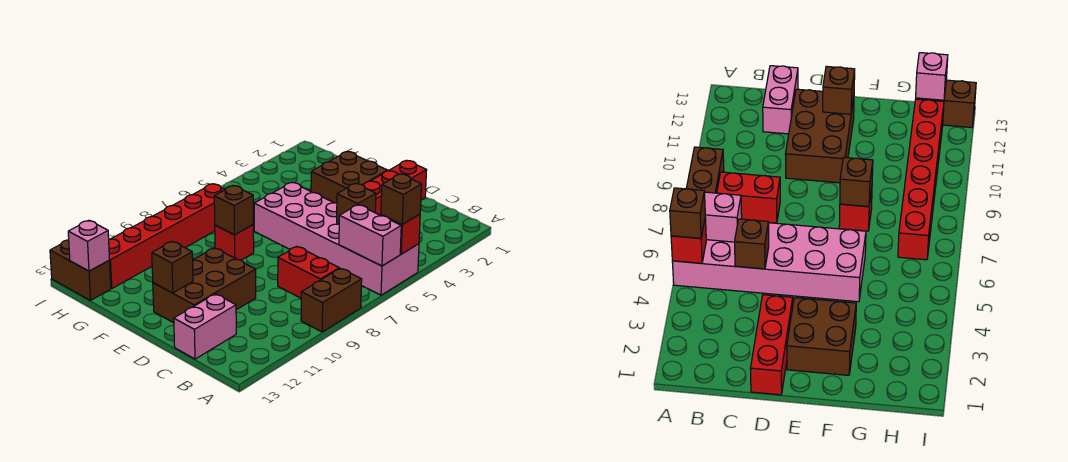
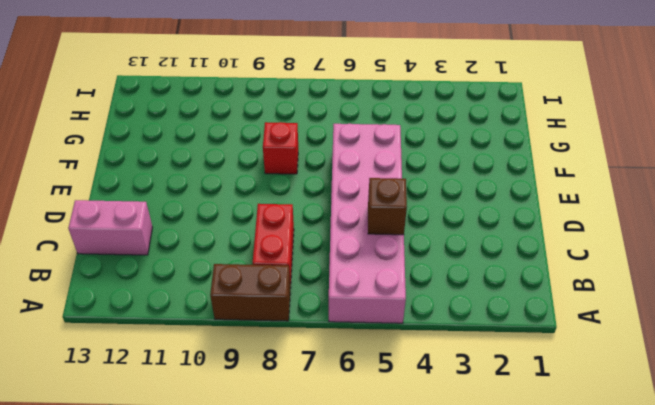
none -> red brick D1:D3 level 1
none -> brown brick D10:E12 level 1
none -> brown brick E2:F3 level 1

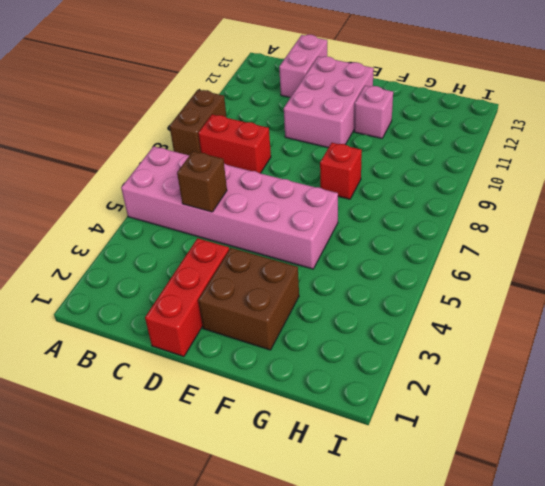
pink brick D10:E12 level 1 -> brown brick D10:E12 level 1
pink brick F11 level 1 -> pink brick H13 level 2
none -> red brick H7:H12 level 1
none -> brown brick H13:I13 level 1
none -> red brick A5 level 2

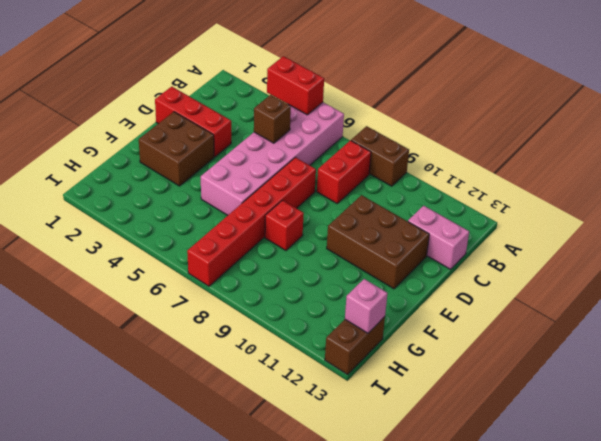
red brick A4:A5 level 2 -> red brick A5 level 2
red brick D7:I7 level 1 -> red brick H7:H12 level 1
none -> pink brick A6:B6 level 2
none -> brown brick E12 level 2
none -> brown brick F8 level 2

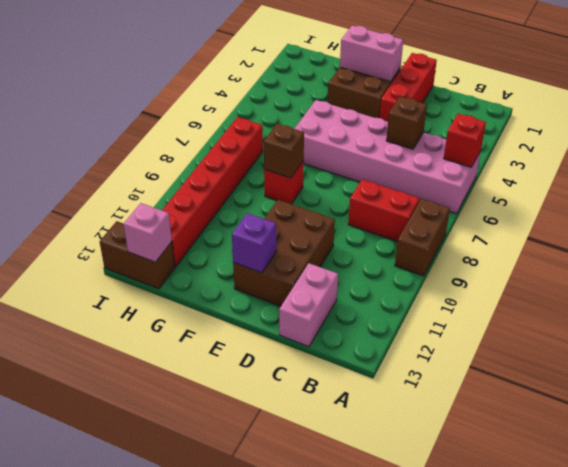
pink brick E2:F2 level 2 -> pink brick A6:B6 level 2
purple brick E12 level 2 -> brown brick E12 level 2
none -> brown brick A5 level 3

